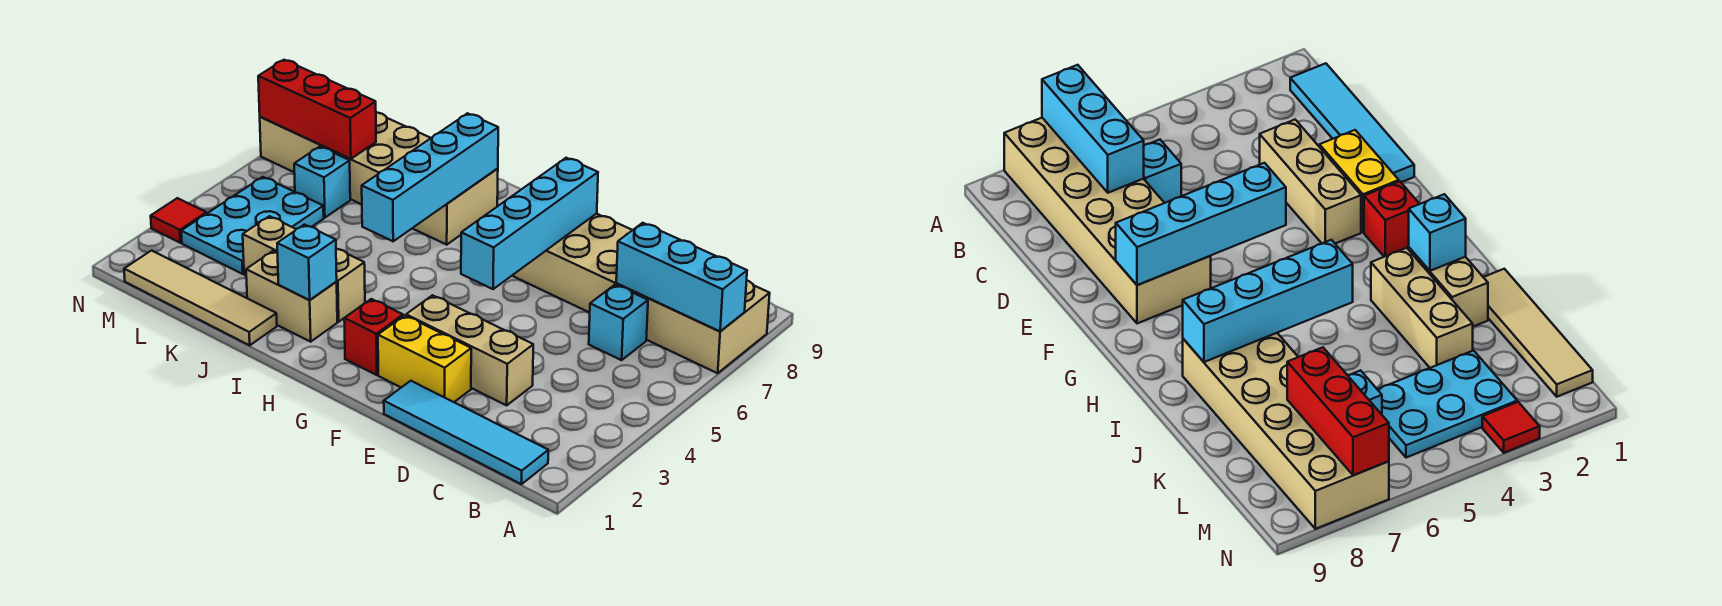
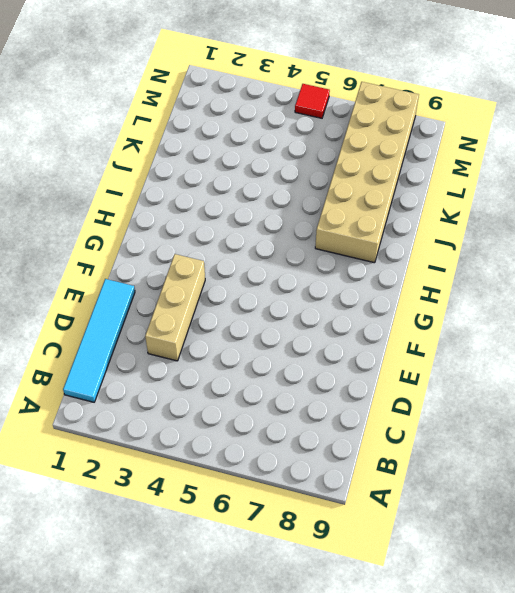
red tile N5 level 1 -> red tile N3 level 1
none -> tan brick A7:F8 level 1
none -> cyan brick C6 level 1
none -> yellow brick E2:F2 level 1

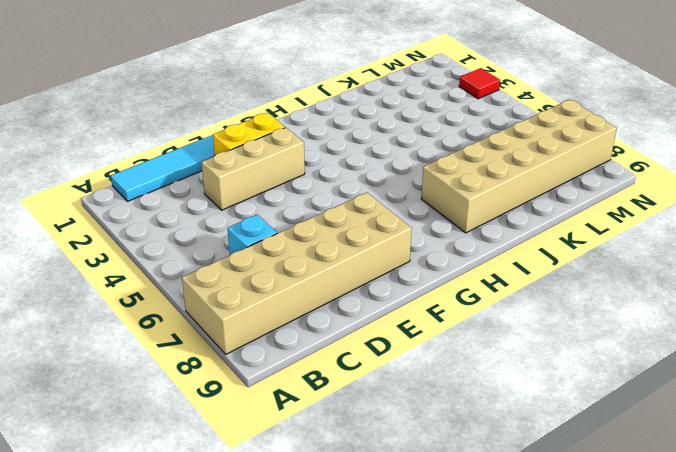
none -> red brick G2 level 1
none -> tan brick I2:J2 level 1
none -> tan brick I3:K3 level 1

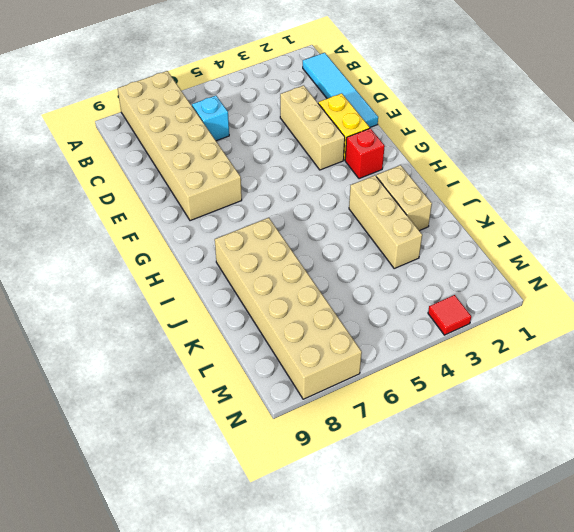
none -> tan tile J1:M1 level 1
none -> cyan plate L3:M5 level 1
none -> cyan brick L6 level 1

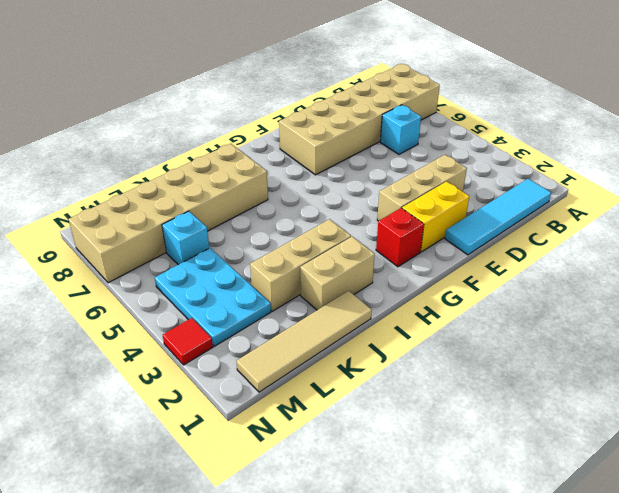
none -> cyan brick A7:C7 level 2
none -> cyan brick F5:F8 level 2
none -> cyan brick I2 level 2

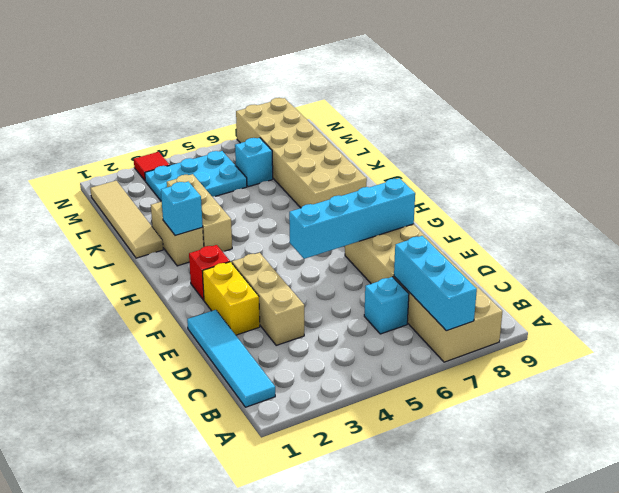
none -> cyan brick I5:I8 level 2
none -> red brick L7:N7 level 2

